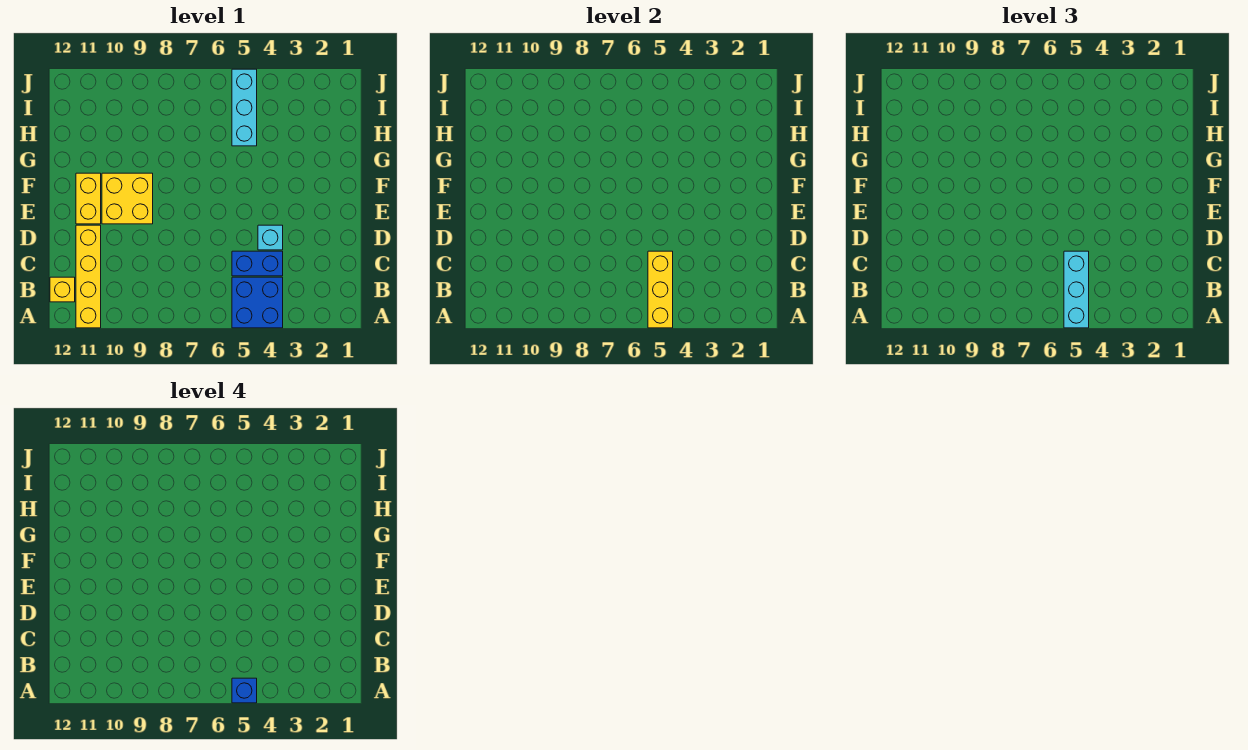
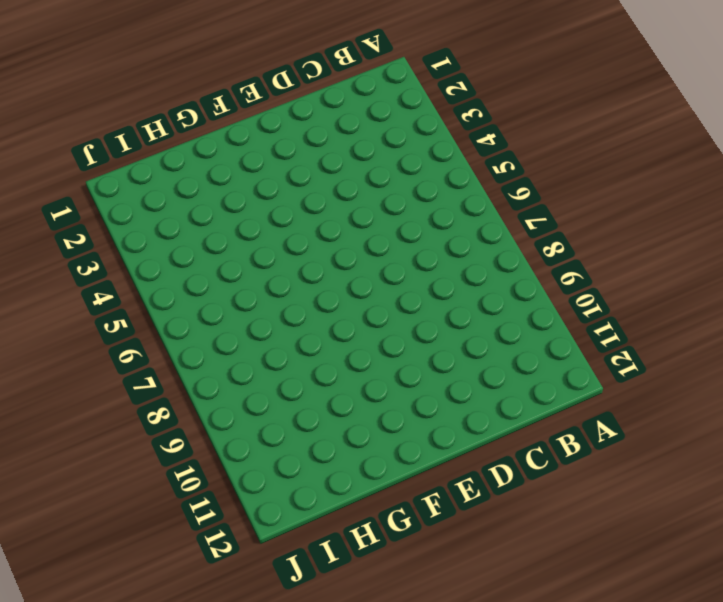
none -> blue brick A4:B5 level 1
none -> yellow brick A11:D11 level 1

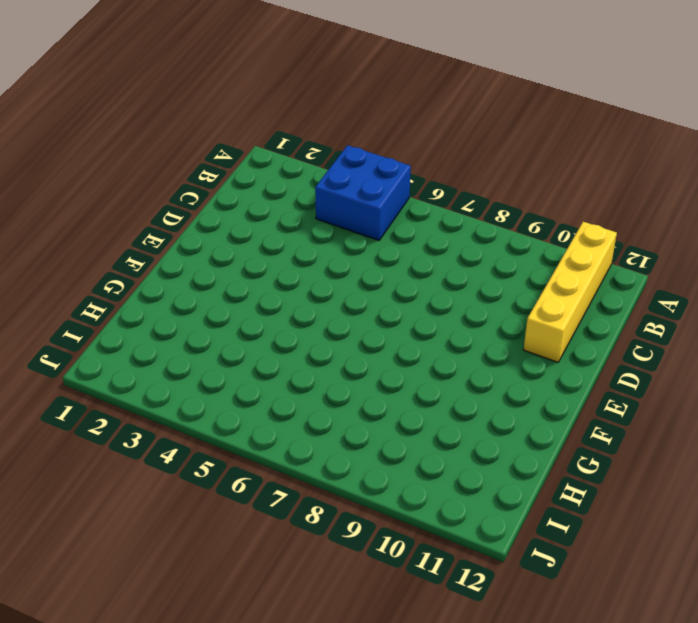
none -> yellow brick B12 level 1
none -> blue brick C4:C5 level 1

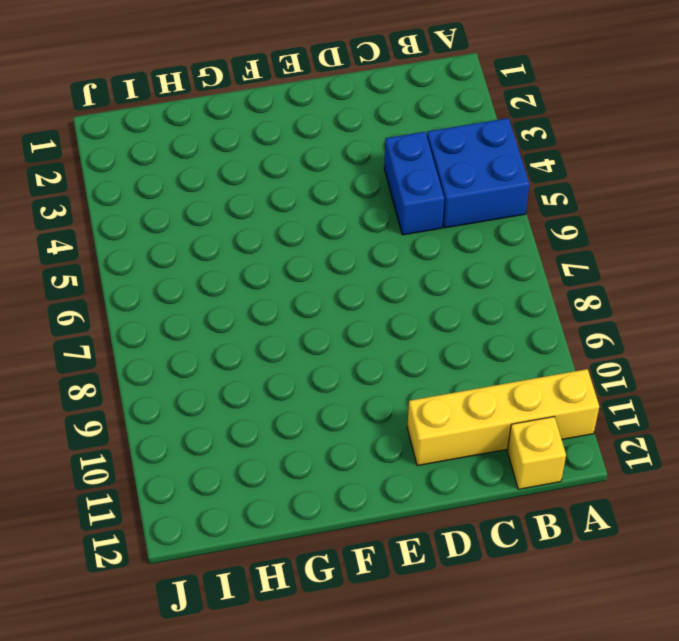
none -> cyan brick D4 level 1
none -> yellow brick E9:F10 level 1

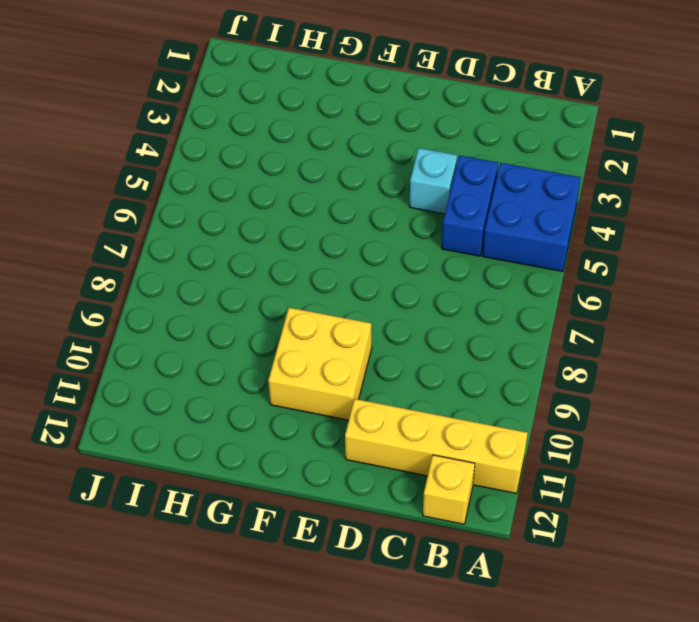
none -> yellow brick E11:F11 level 1
none -> cyan brick H5:J5 level 1

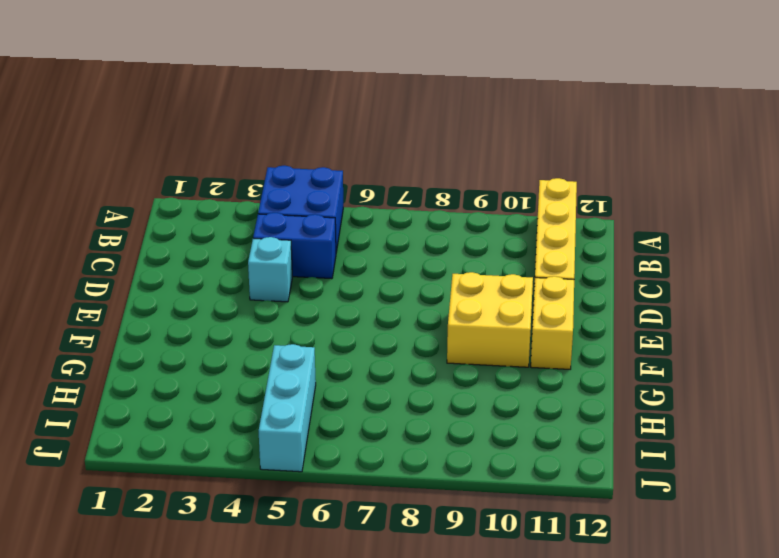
none -> yellow brick B12 level 1
none -> yellow brick A5:C5 level 2

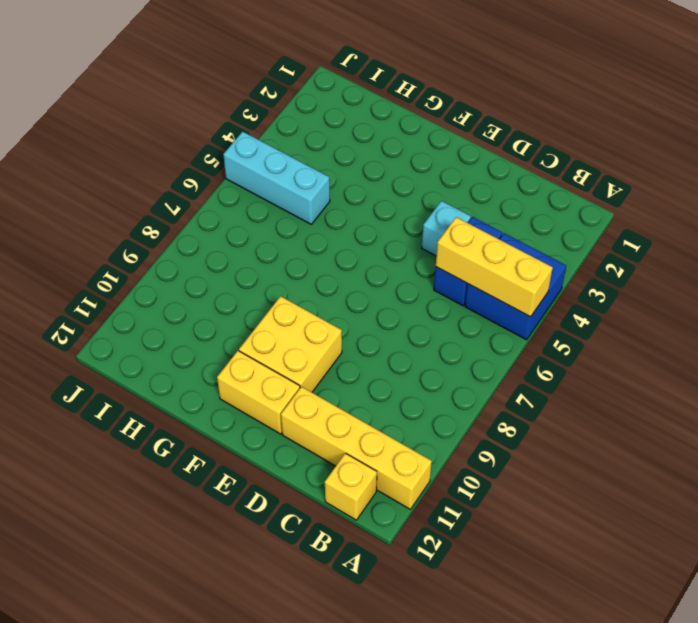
none -> cyan brick A5:C5 level 3
none -> blue brick A5 level 4

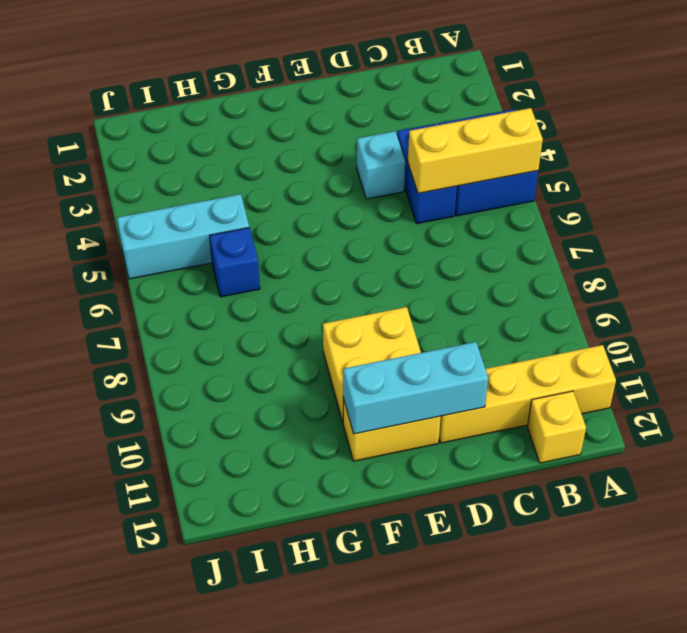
cyan brick D11:F11 level 2 -> cyan brick A5:C5 level 3
blue brick H6 level 1 -> blue brick A5 level 4

